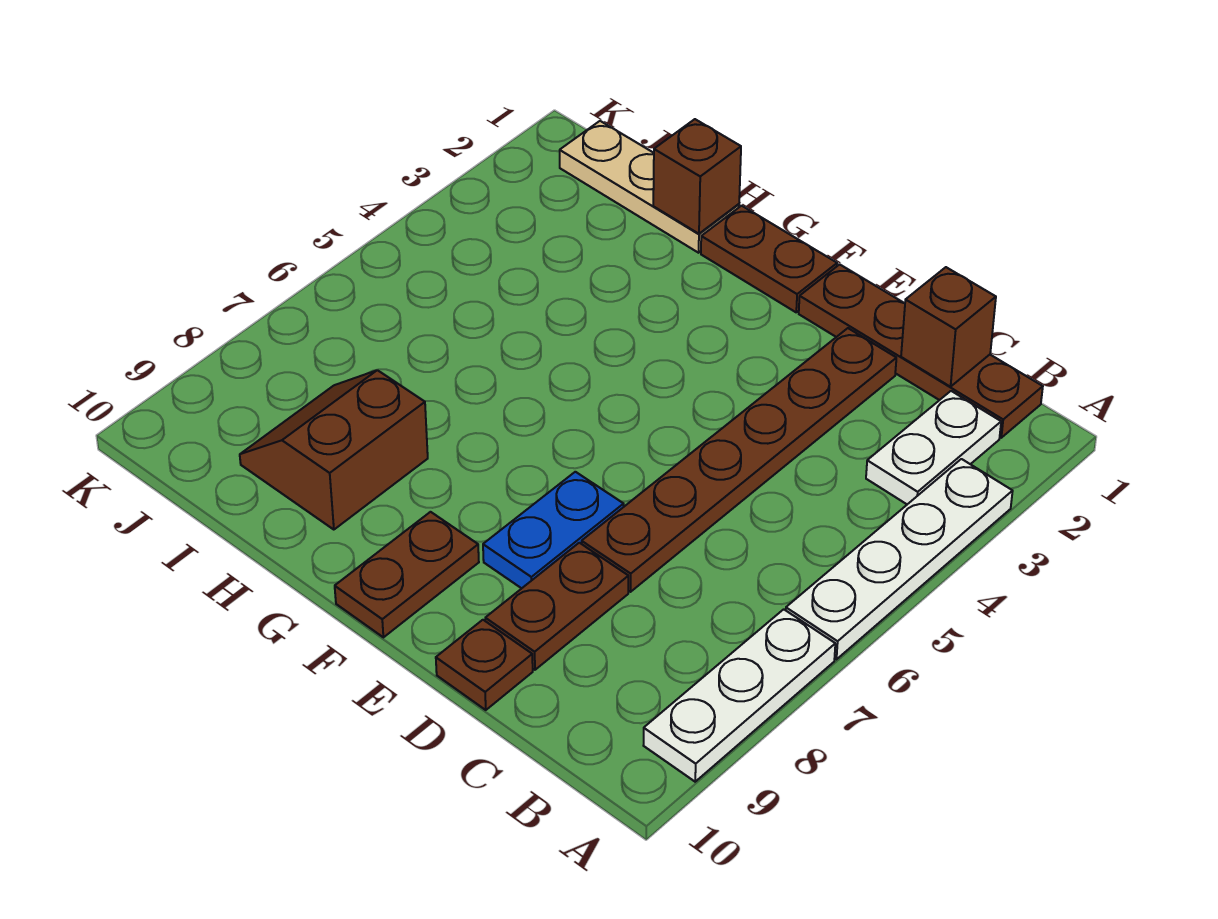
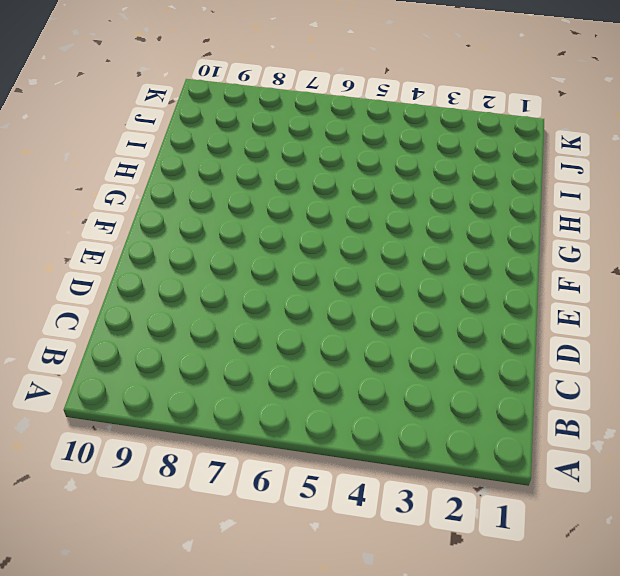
none -> white plate A3:A6 level 1
none -> white plate A7:A9 level 1
none -> brown plate B1:E1 level 1

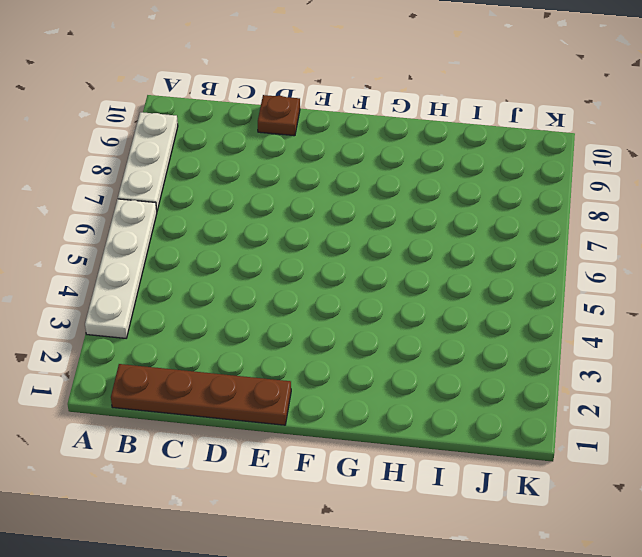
none -> white plate B2:B3 level 1
none -> brown plate D2:D7 level 1
none -> brown plate D8:D9 level 1

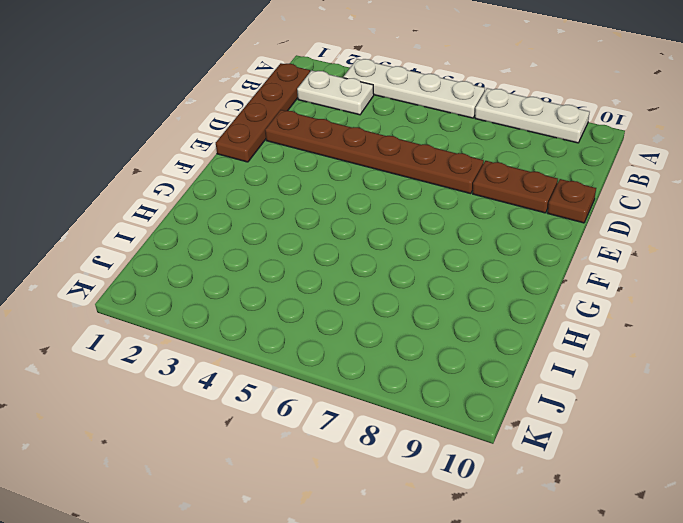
none -> blue plate E7:E8 level 1
none -> brown plate F1:G1 level 1
none -> brown plate F9:F10 level 1

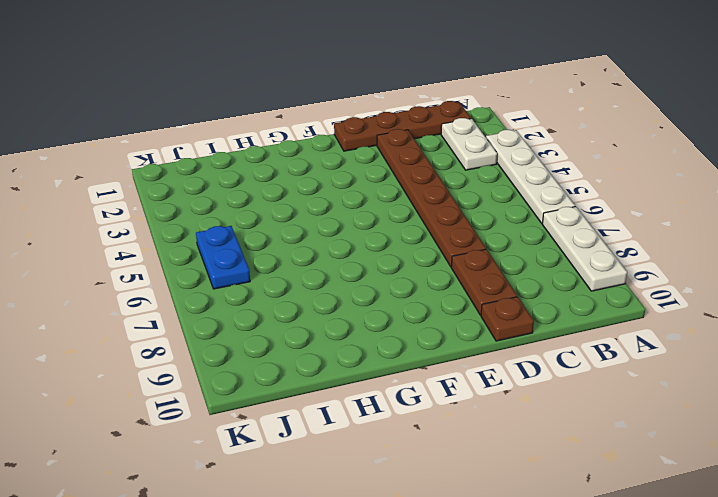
blue plate J5:J6 level 1 -> blue plate E7:E8 level 1
none -> brown plate F1:G1 level 1
none -> brown plate F9:F10 level 1
none -> tan plate H1:J1 level 1

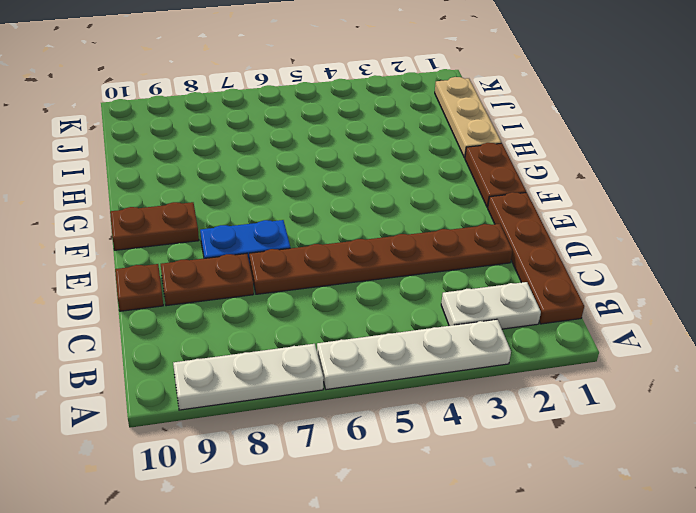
none -> brown slope H8:I9 level 1 top H
none -> brown brick C1 level 2
none -> brown brick H1 level 2

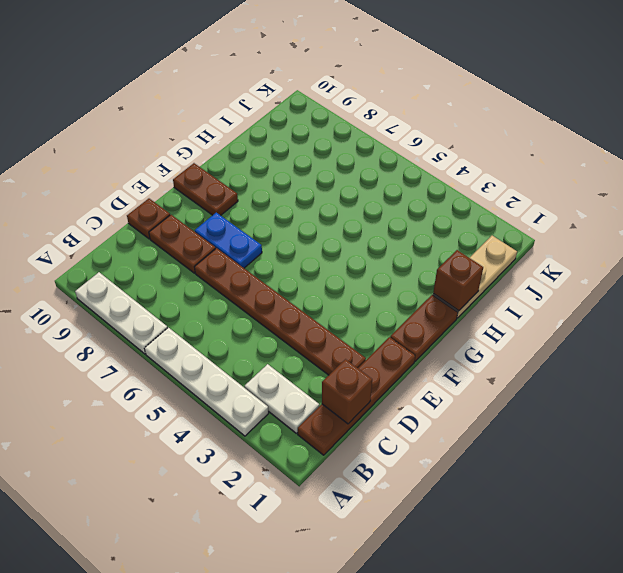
none -> brown slope H8:I9 level 1 top H

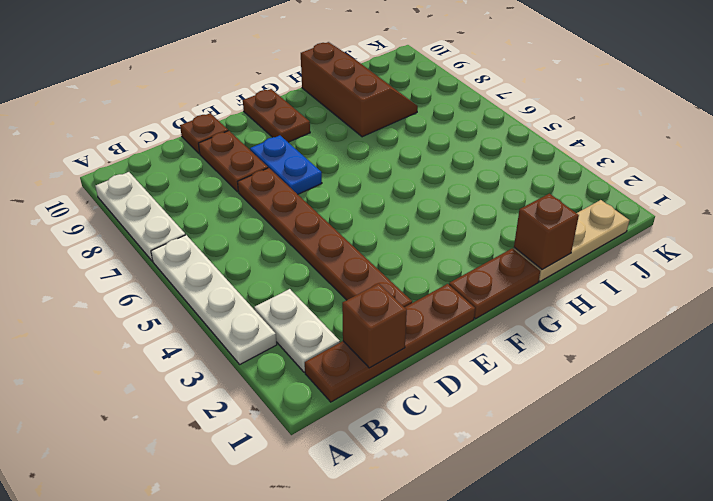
brown slope H8:I10 level 1 top H -> brown slope H8:I9 level 1 top H

